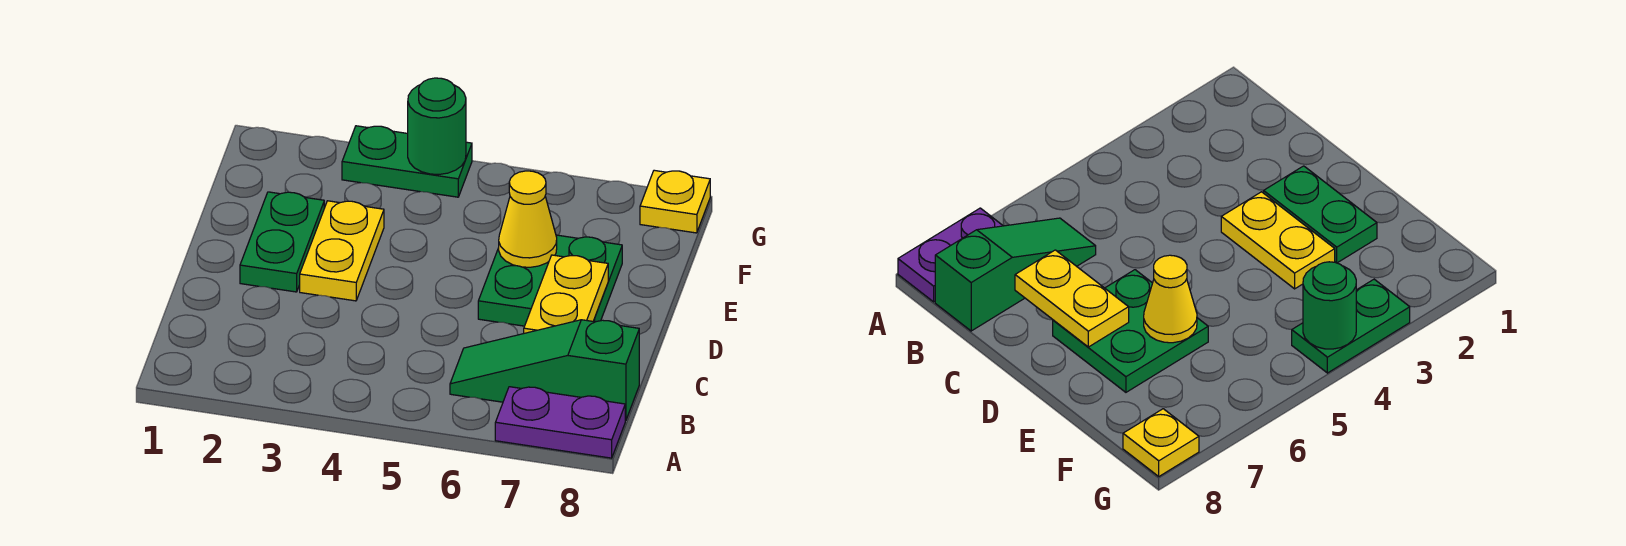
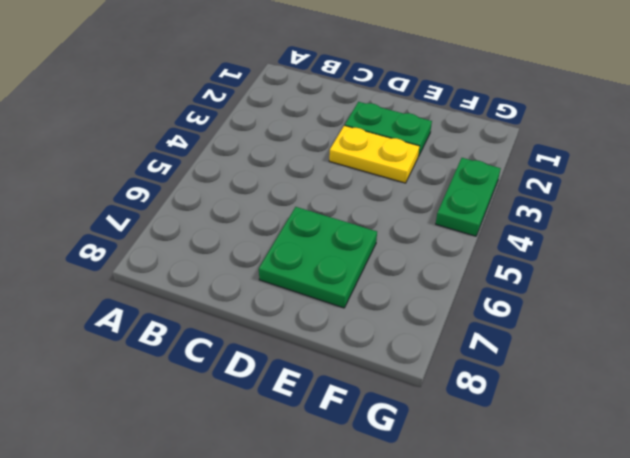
none -> purple plate A7:A8 level 1
none -> green slope B6:B8 level 1 top 8

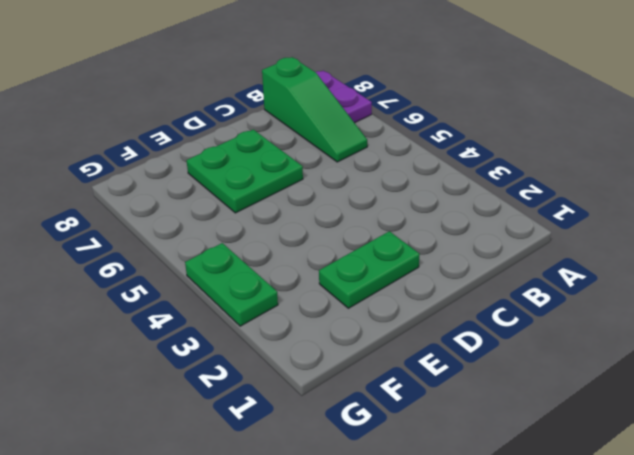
none -> yellow plate D3:E3 level 1
none -> yellow plate G8 level 1

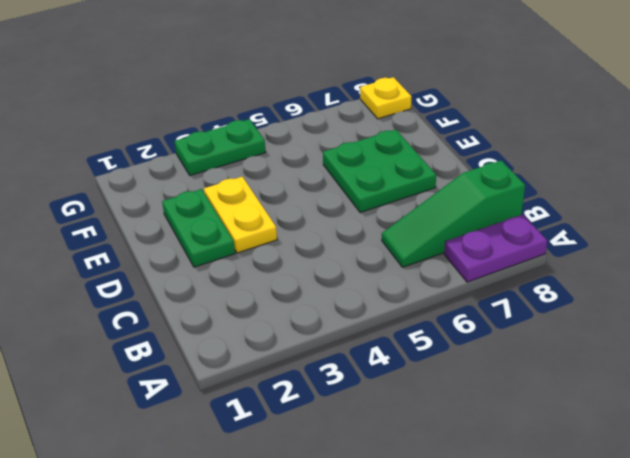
none -> yellow plate C7:D7 level 2
none -> yellow cone E6 level 2

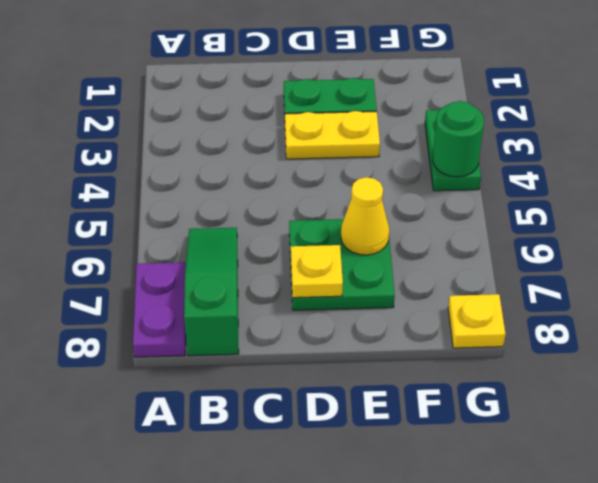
yellow plate D7 level 2 -> yellow plate C7:D7 level 2

